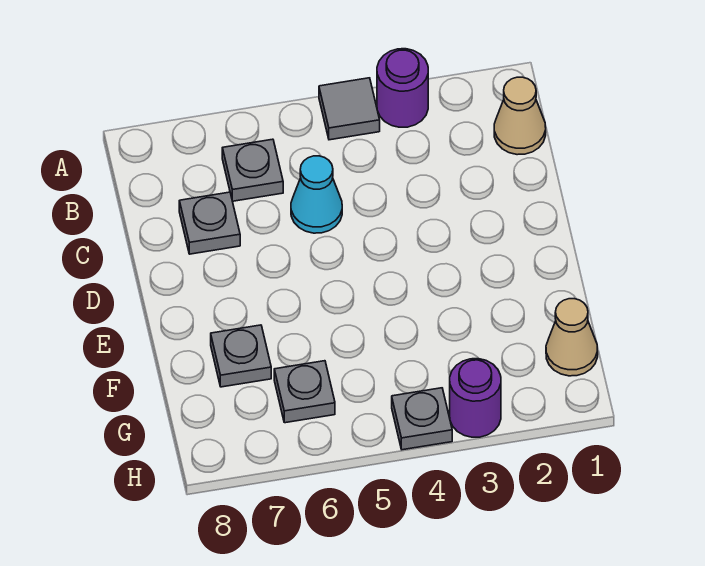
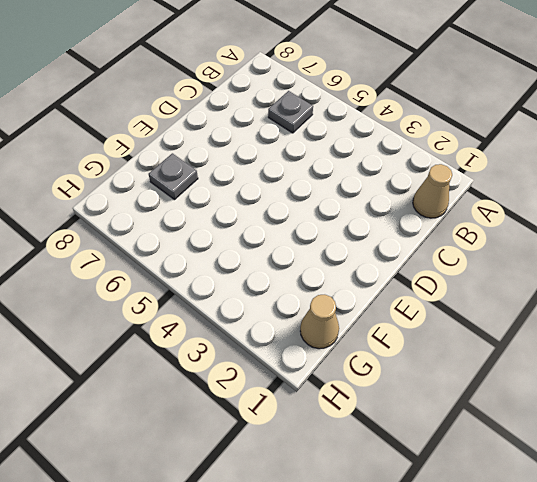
none -> purple round brick A3 level 1
none -> grey tile A4 level 1

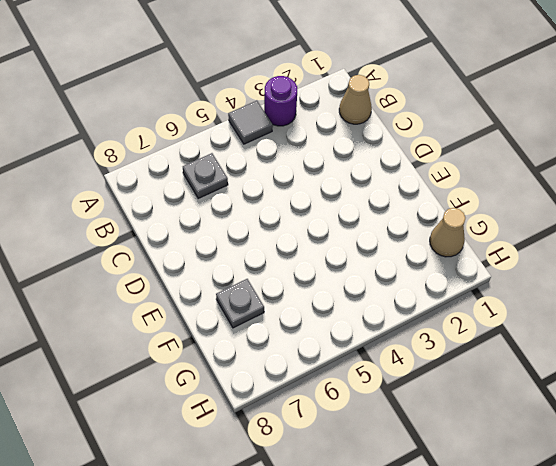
none -> cyan cone C5 level 1
none -> grey plate C7 level 1

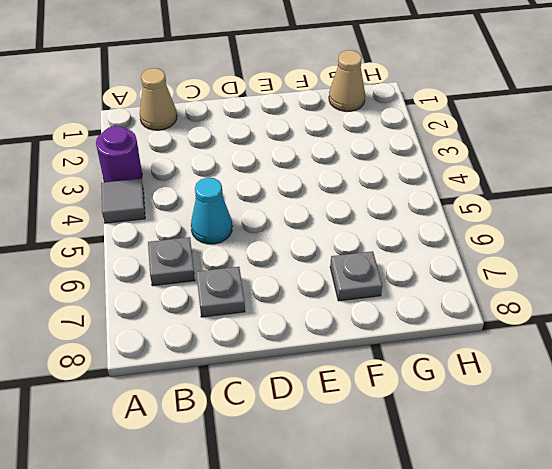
none -> grey plate G6 level 1
none -> purple round brick H3 level 1

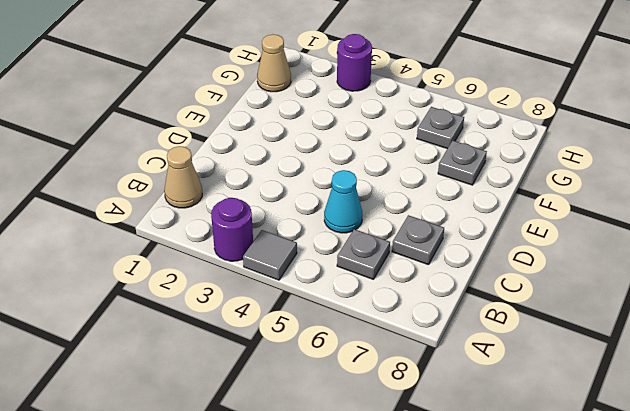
none -> grey plate H4 level 1

